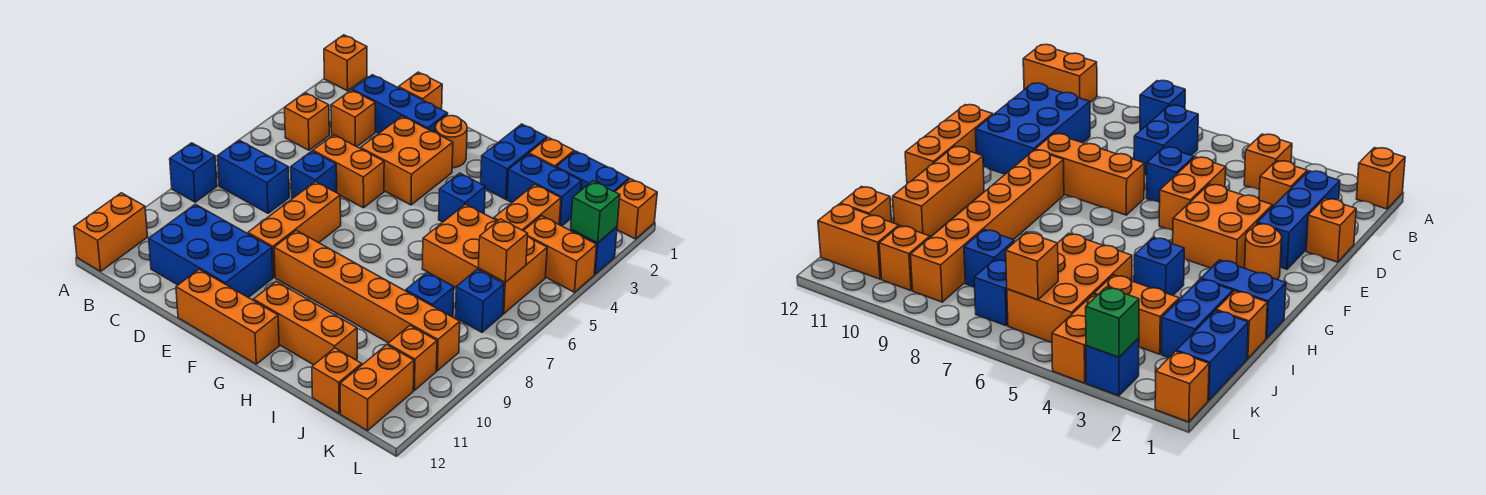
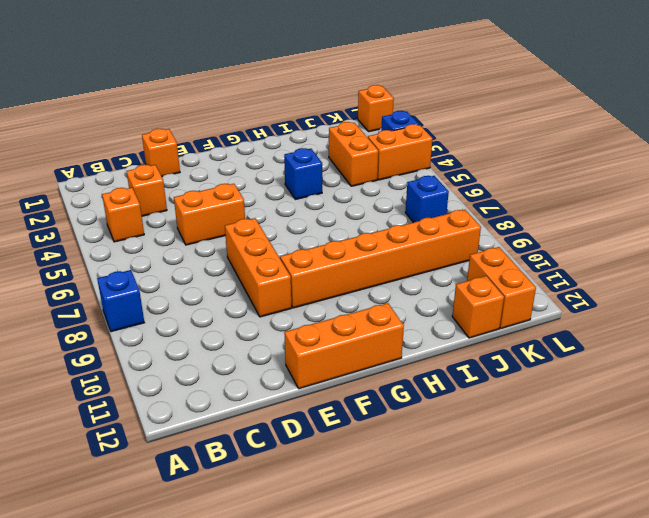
none -> orange brick A1 level 1
none -> orange brick A11:A12 level 1
none -> blue brick B7:C7 level 1
none -> blue brick C2:E2 level 1

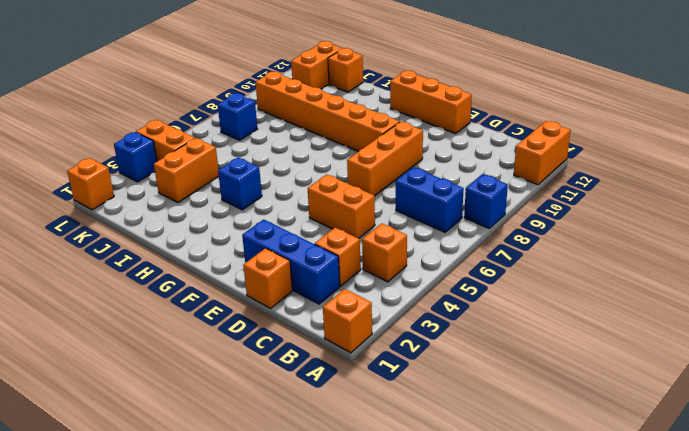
none -> blue brick C10:E11 level 1
none -> blue brick D6 level 1
none -> orange brick E3:F4 level 1
none -> orange round brick F2 level 1

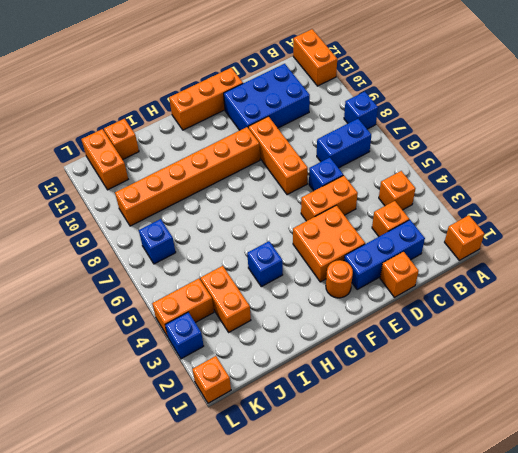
none -> orange brick G11:I11 level 1
none -> blue brick H1:H2 level 1
none -> orange brick I1 level 1
none -> blue brick I2:J2 level 1

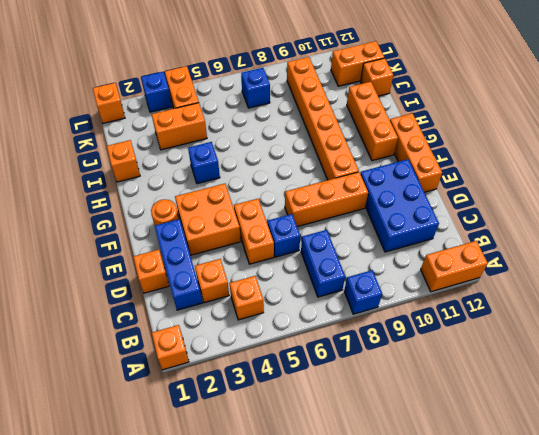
none -> blue brick H1:H2 level 1
none -> blue brick I2:J2 level 1
none -> orange brick I5:K6 level 1
none -> blue brick J1:K1 level 1

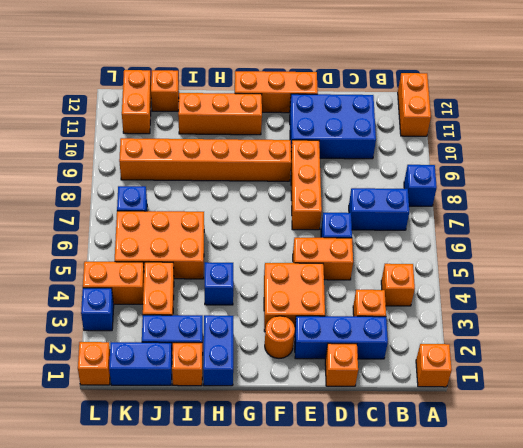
none -> blue brick J8 level 1
none -> orange brick K10 level 1
none -> orange brick K6 level 2
none -> green brick L3 level 2

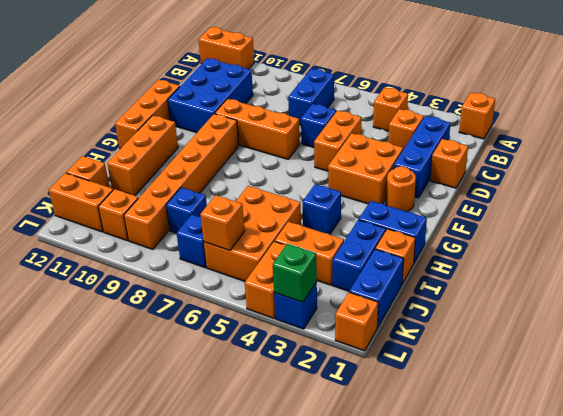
none -> blue brick A8 level 1

